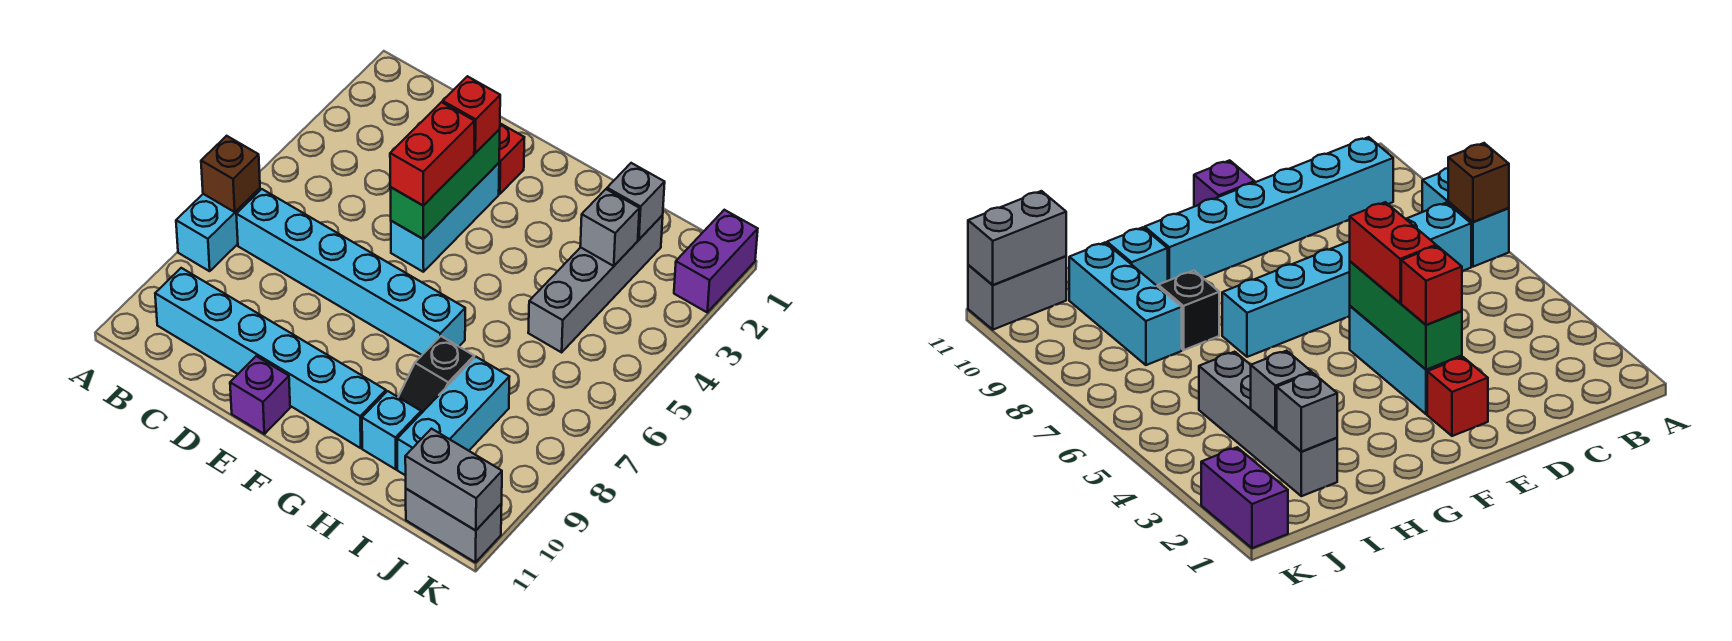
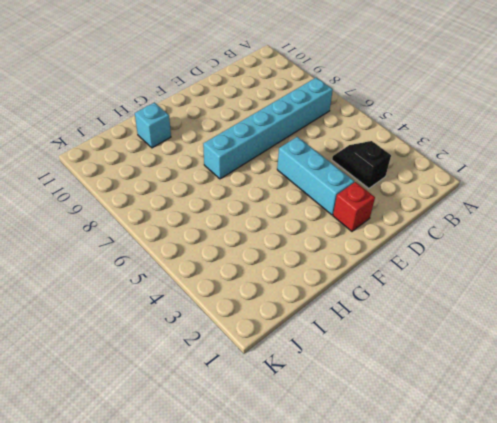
black slope C3:C4 level 1 top 3 -> black slope H8:H9 level 1 top 8
none -> cyan brick A7:A8 level 1
none -> cyan brick B10:G10 level 1
none -> purple brick E11 level 1

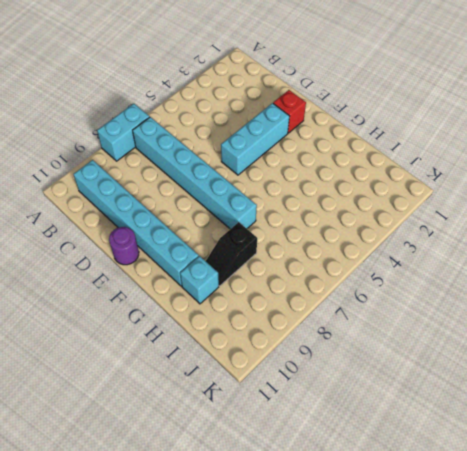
purple round brick E11 level 1 -> purple brick E11 level 1
none -> grey brick I2:I5 level 1
none -> cyan brick I8:I10 level 1
none -> grey brick J11:K11 level 1

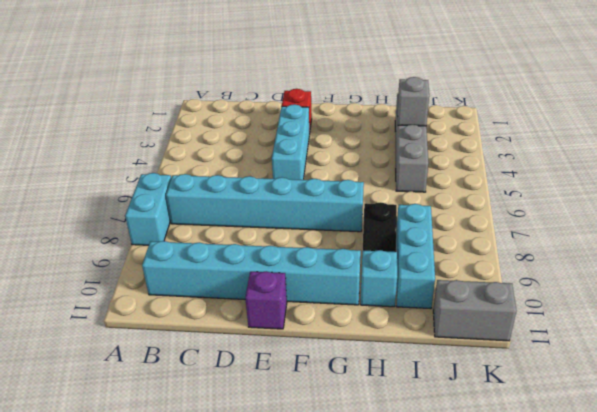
none -> purple brick K1:K2 level 1
none -> brown brick A7 level 2
none -> green brick E3:E5 level 2

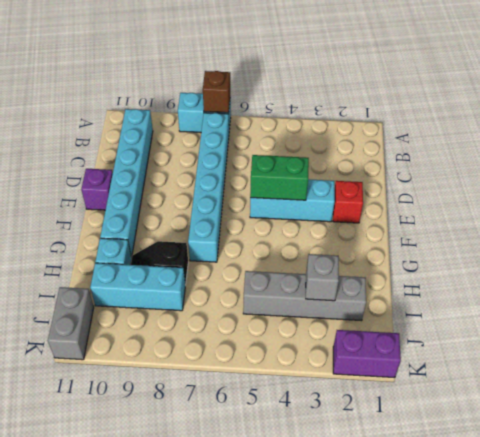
green brick E4:E5 level 2 -> green brick E3:E5 level 2
none -> grey brick I2 level 2
none -> grey brick J11:K11 level 2
none -> red brick E3 level 3

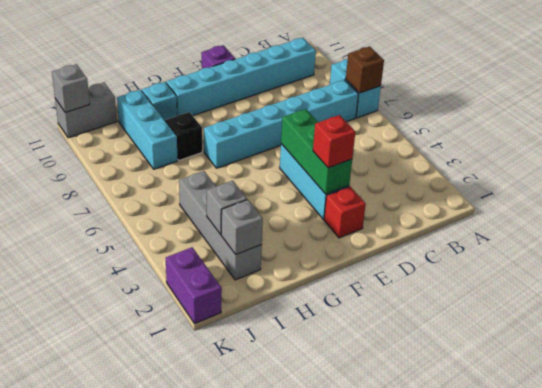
grey brick K11 level 2 -> grey brick J11:K11 level 2
none -> red brick E4:E5 level 3

